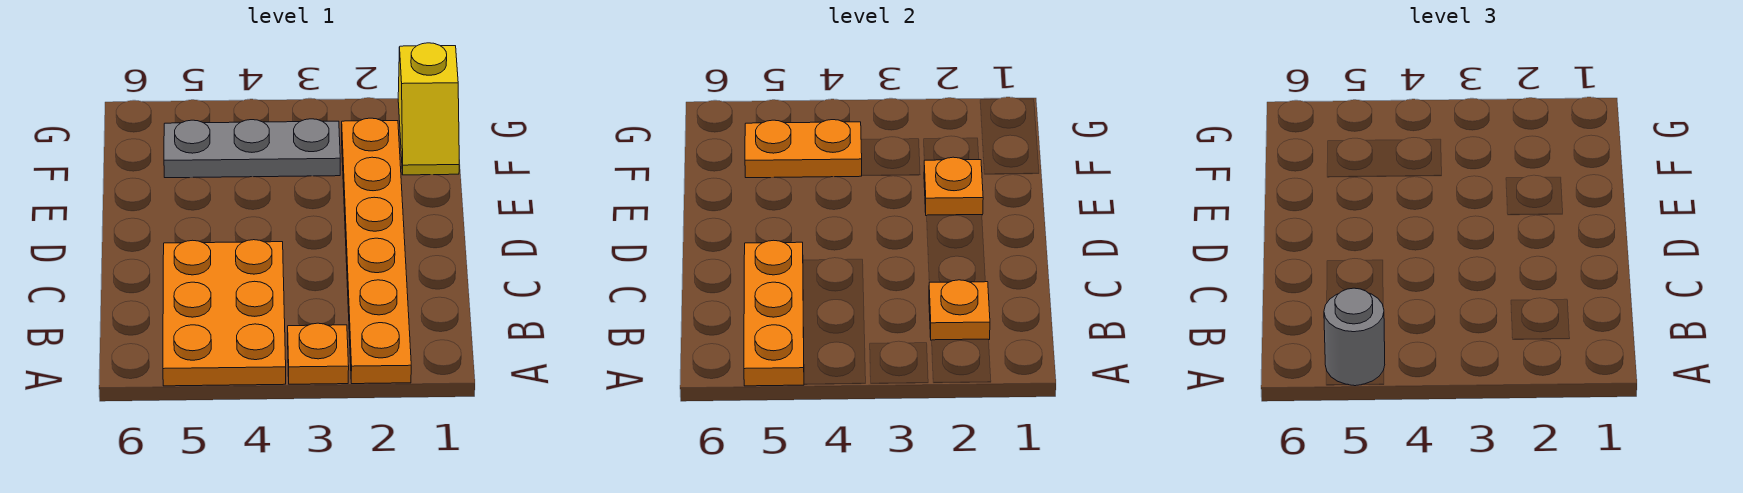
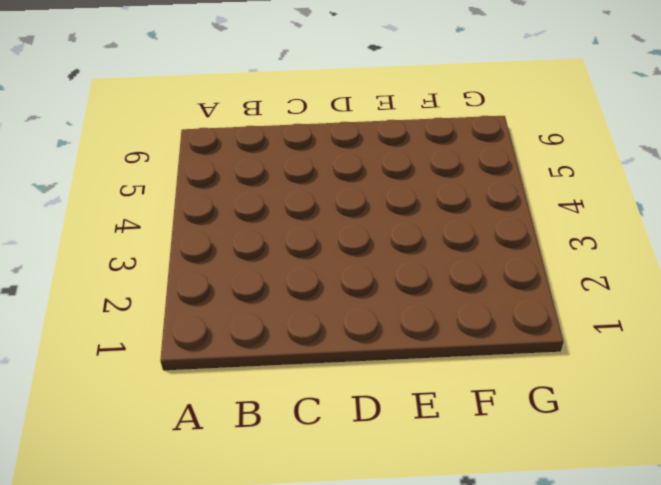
none -> orange plate A2:F2 level 1
none -> orange plate A3 level 1

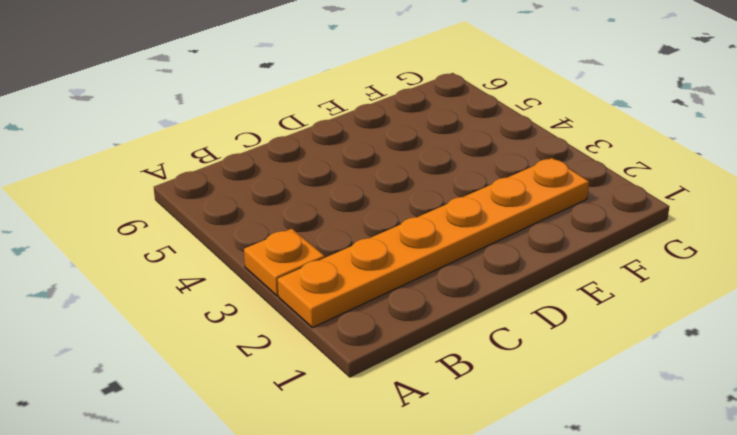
none -> orange plate A4:C5 level 1
none -> yellow slope F1:G1 level 1 top G

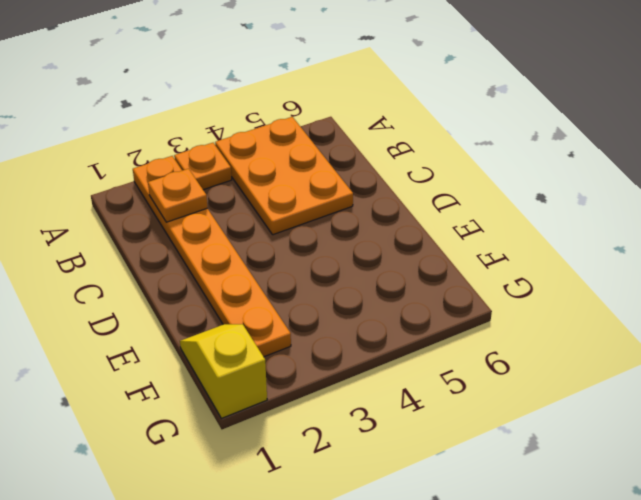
none -> grey plate F3:F5 level 1
none -> orange plate A5:C5 level 2

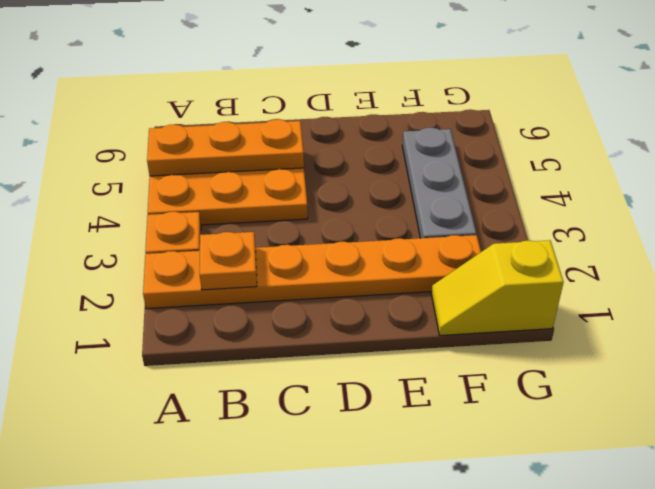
none -> orange plate E2 level 2
none -> orange plate F4:F5 level 2

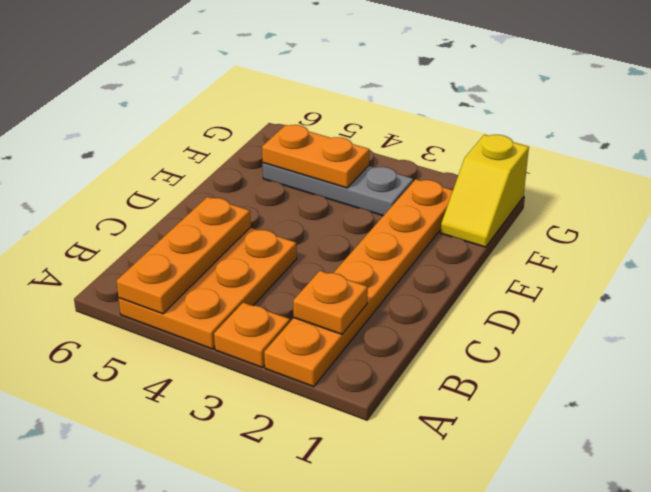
none -> orange plate E2 level 2
none -> grey round brick A5 level 3

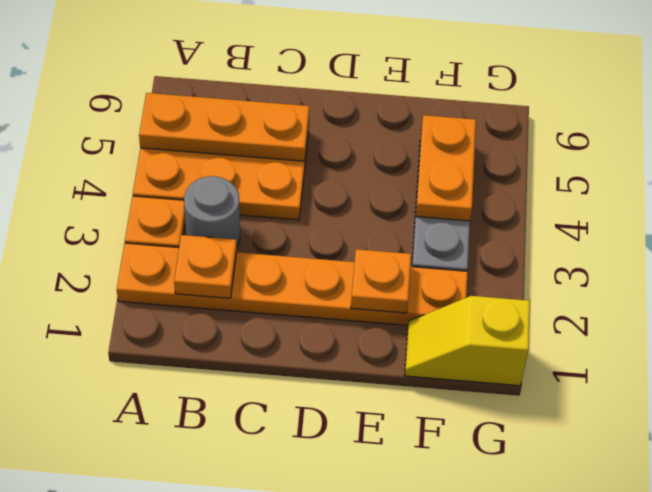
grey round brick B3 level 1 -> grey round brick A5 level 3

